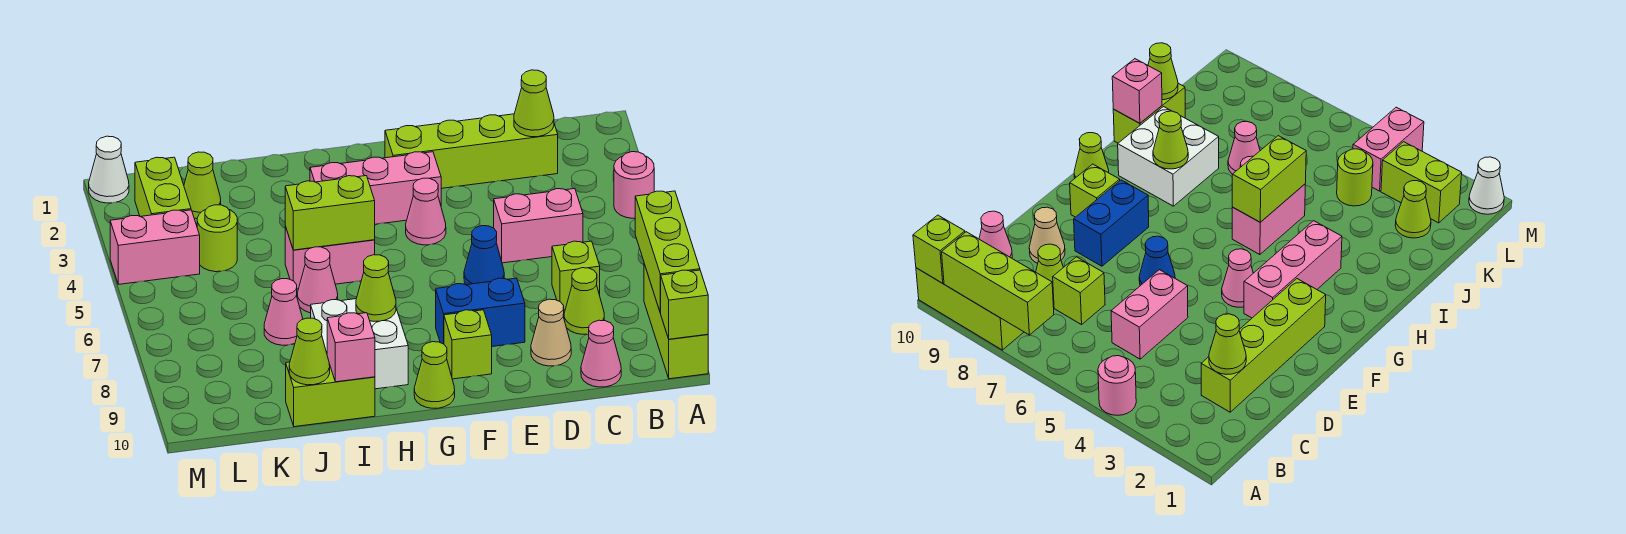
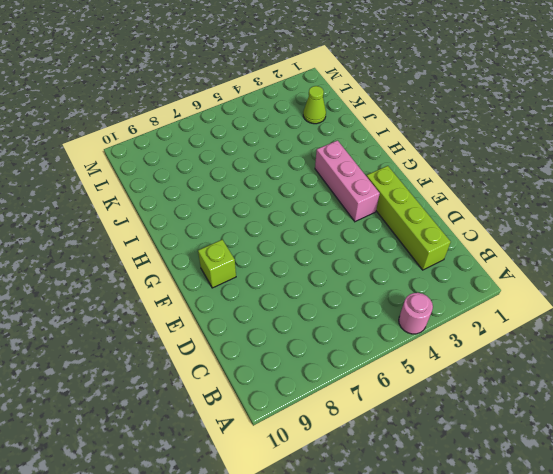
none -> lime brick A8:A10 level 1
none -> pink brick C5:D5 level 1
none -> lime brick C7 level 1
none -> lime cone C8 level 1

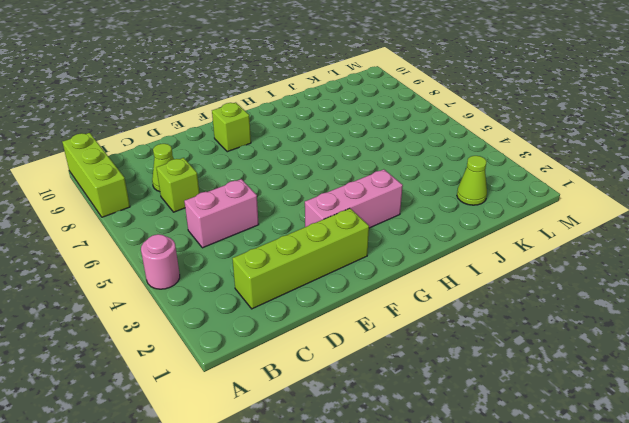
none -> pink cone C10 level 1
none -> tan cone D9 level 1
none -> blue cone E6 level 1
none -> blue brick E8:F8 level 1

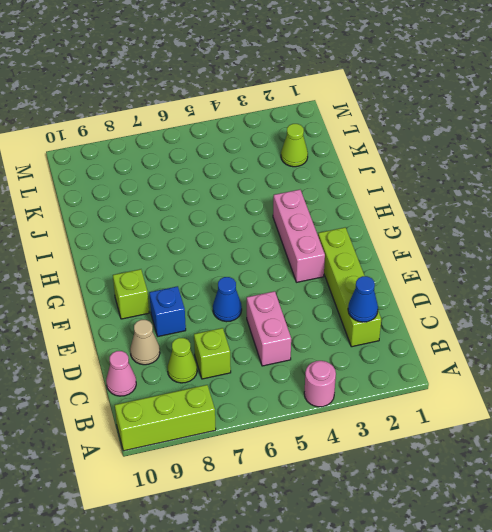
blue cone C2 level 2 -> lime cone C2 level 2
blue brick E8 level 1 -> blue brick E8:F8 level 1
none -> pink cone F4 level 1
none -> lime cone G10 level 1
none -> pink brick H5:I5 level 1
none -> white brick H8:I9 level 1

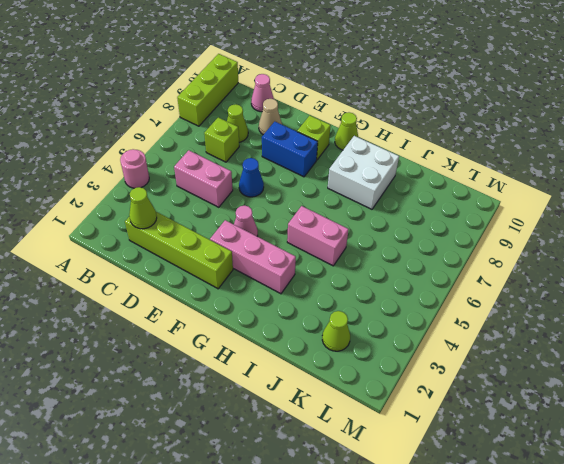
none -> pink cone I6 level 1
none -> lime brick I10:J10 level 1
none -> pink cone J7 level 1
none -> lime round brick K4 level 1

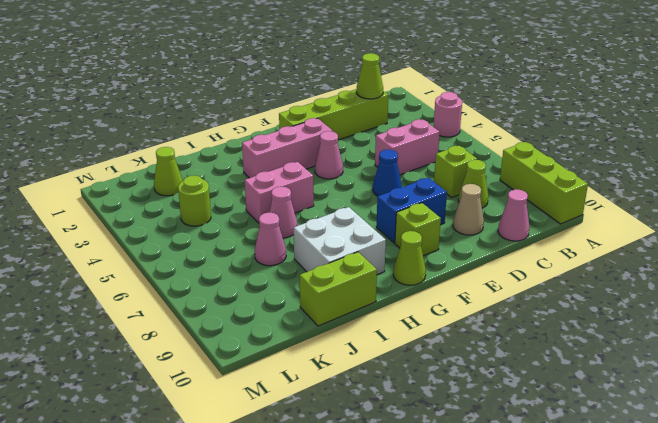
none -> lime brick L2:L3 level 1
none -> pink brick L4:M4 level 1
none -> white cone M1 level 1
none -> lime brick A7:A9 level 2

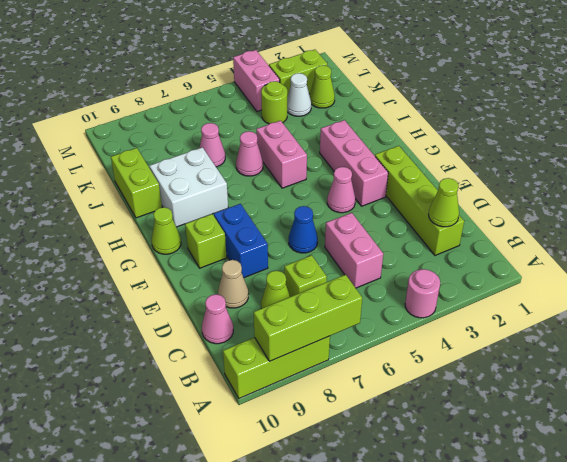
white cone K3 level 1 -> white cone M1 level 1
none -> lime brick A10 level 2
none -> lime brick H5:I5 level 2
none -> lime cone H8 level 2
none -> pink brick I10 level 2

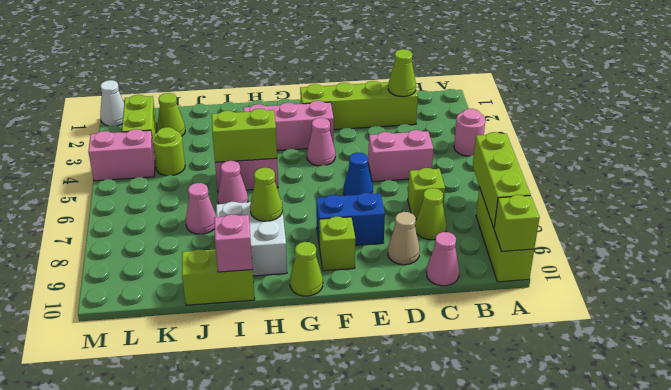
none -> lime cone J10 level 2

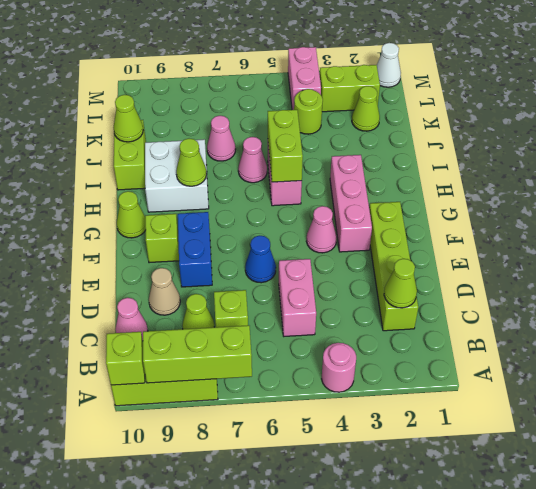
none -> pink brick I10 level 2

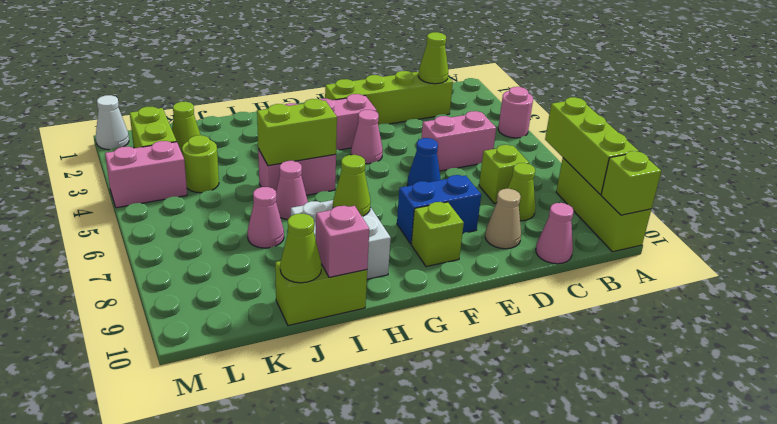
none -> lime cone G10 level 1

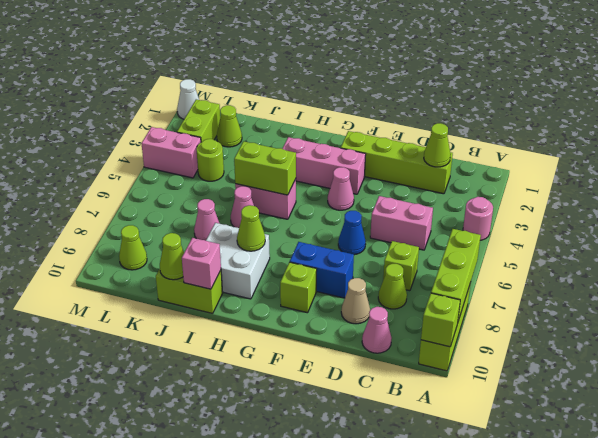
lime cone L9 level 1 -> lime cone G10 level 1

